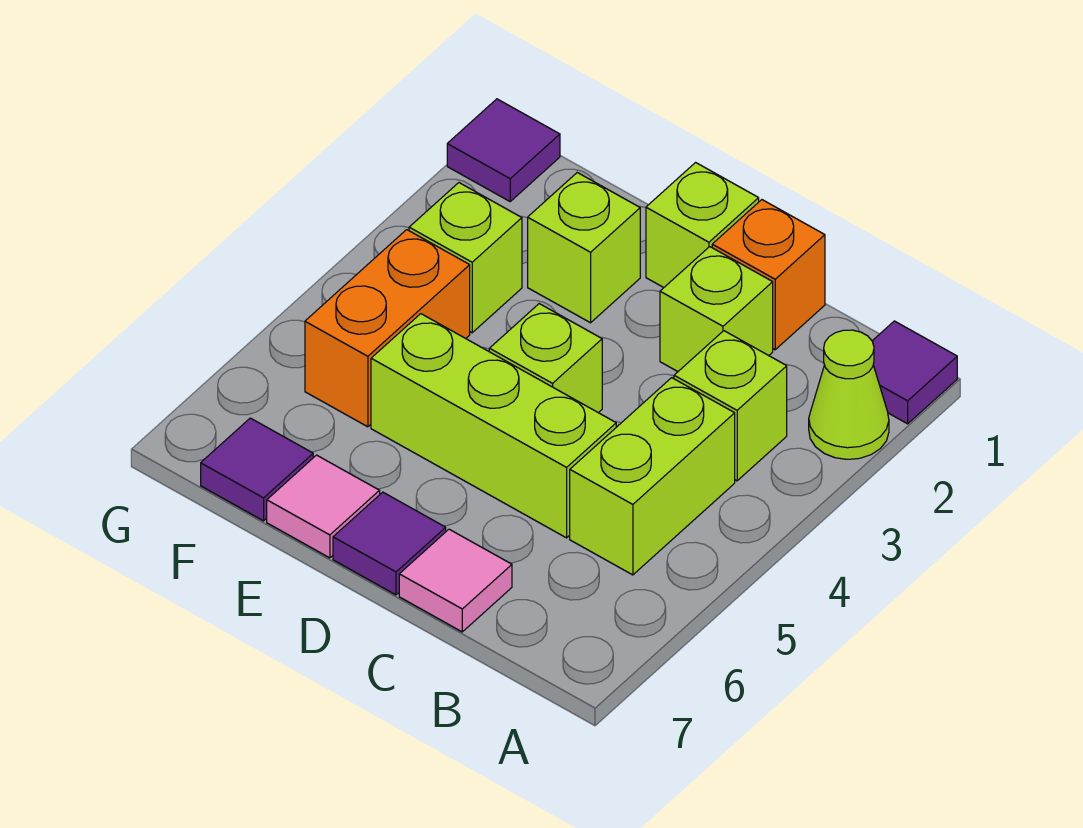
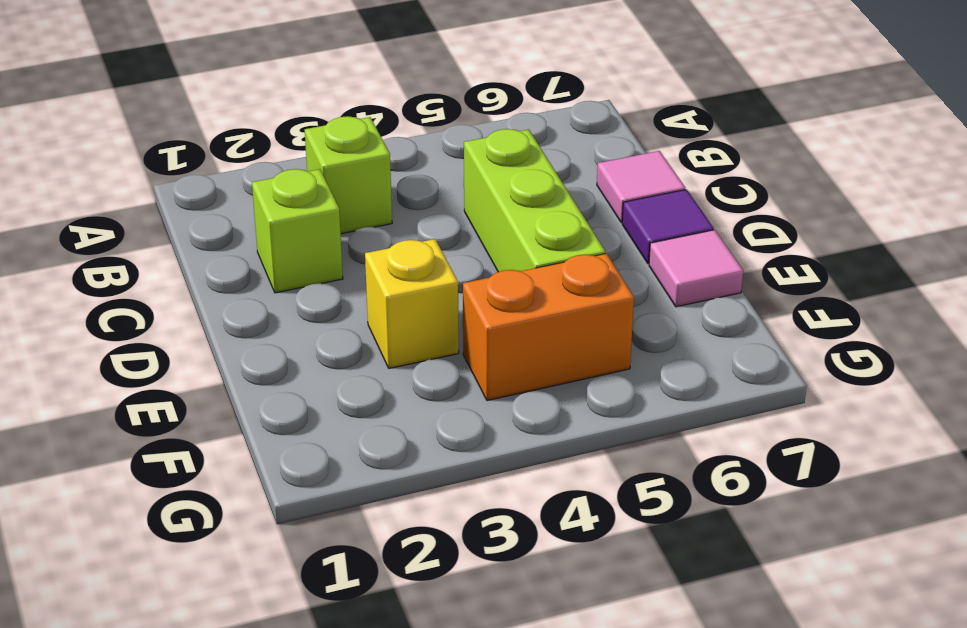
yellow brick E3 level 1 -> none
none -> purple tile A1 level 1
none -> lime cone A2 level 1
none -> lime brick B4:B5 level 1

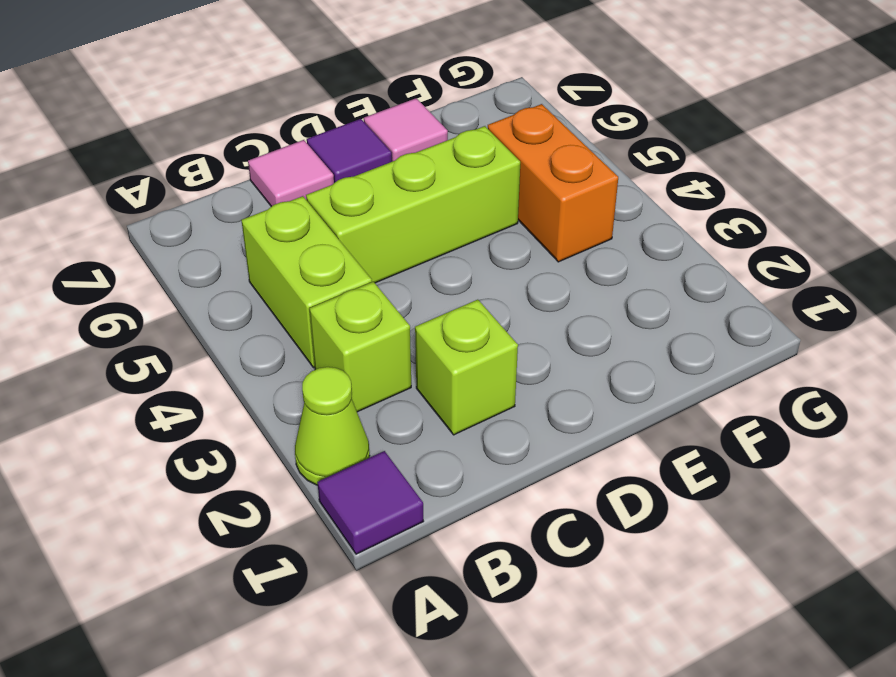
none -> orange brick C1 level 1
none -> lime brick D1 level 1
none -> lime brick D4 level 1

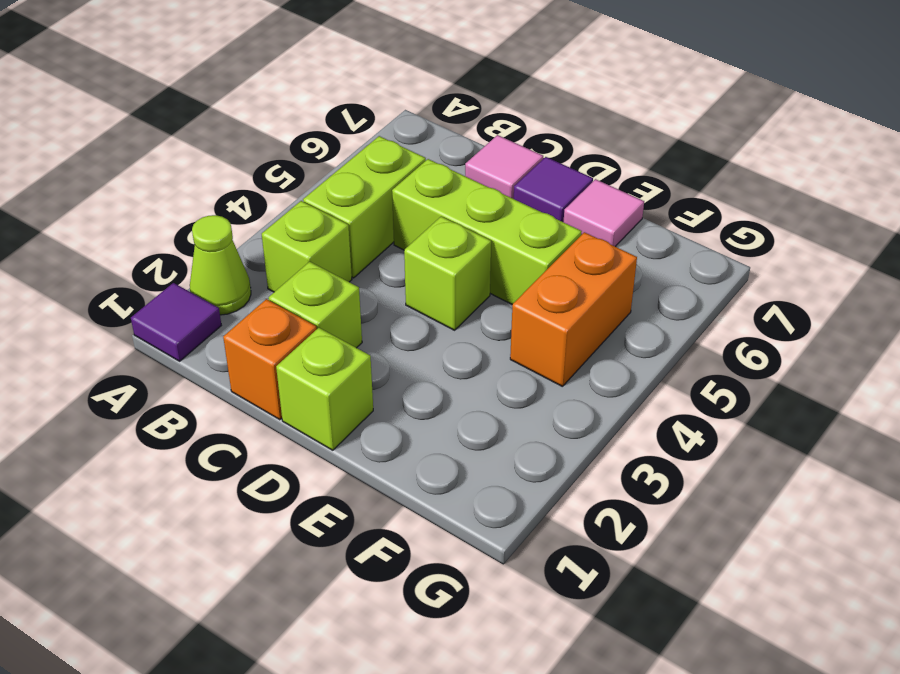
none -> lime brick E2 level 1
none -> lime brick F3 level 1
none -> purple tile F7 level 1

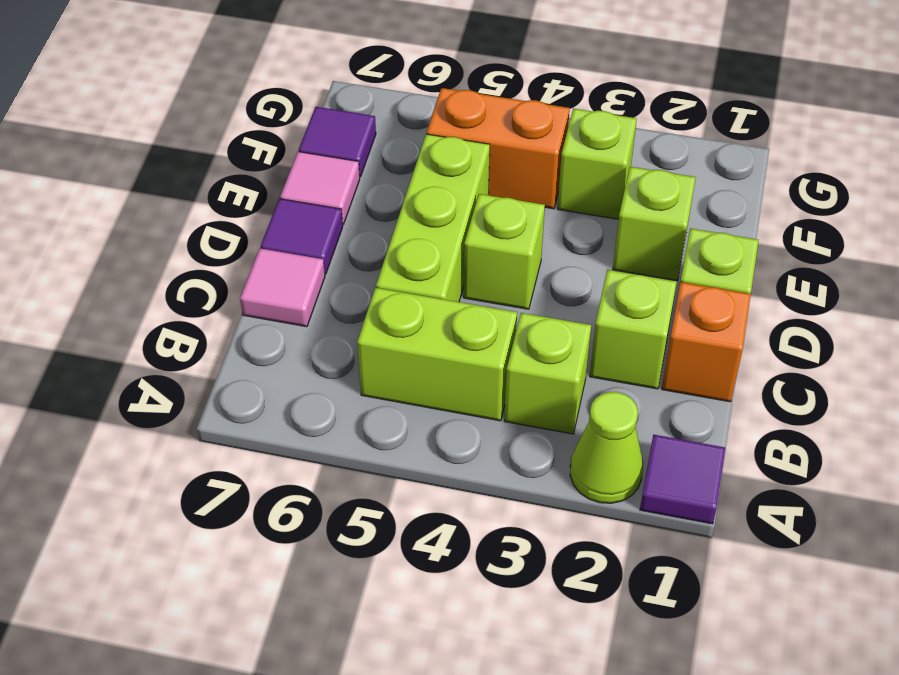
none -> purple tile G1 level 1

